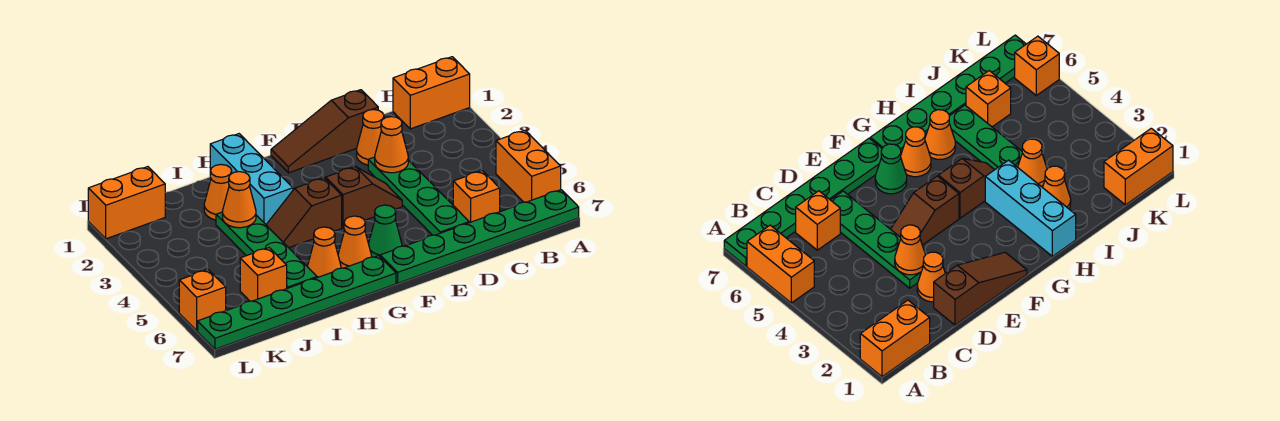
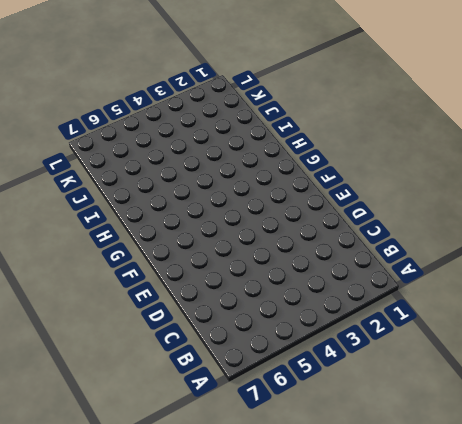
none -> orange brick A1:B1 level 1
none -> orange brick A5:A6 level 1
none -> green plate A7:F7 level 1

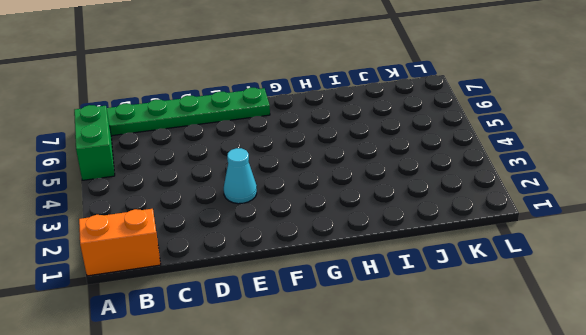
green brick A5:A6 level 1 -> orange brick A5:A6 level 1
cyan cone E3 level 1 -> none
none -> orange brick C6 level 1
none -> brown slope D1:F1 level 1 top D
none -> orange cone D2 level 1

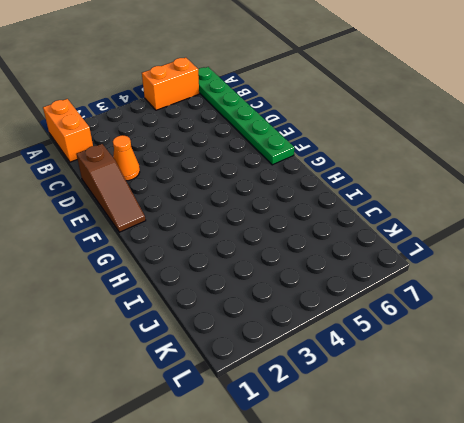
none -> orange brick C6 level 1
none -> green plate D3:D6 level 1
none -> brown slope E4:F4 level 1 top F

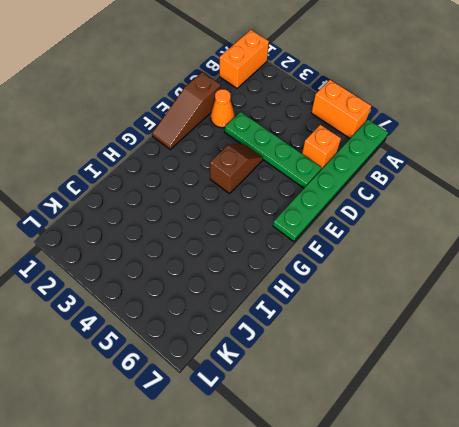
none -> green cone F6 level 1
none -> brown slope G4:H4 level 1 top G
none -> orange cone G6 level 1

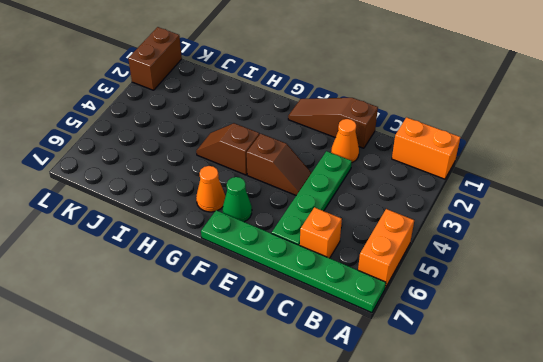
brown brick L1:L2 level 1 -> orange brick K1:L1 level 1
none -> green plate G7:L7 level 1
none -> cyan brick H1:H3 level 1
none -> orange cone H6 level 1

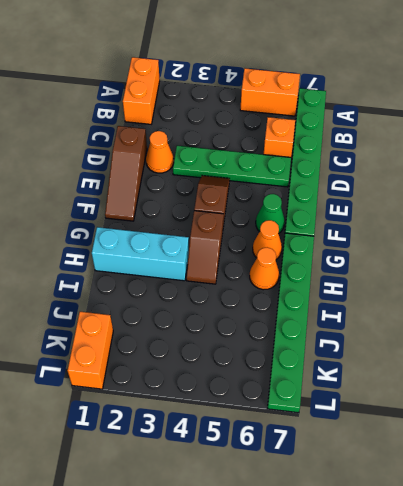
none -> orange cone I2 level 1
none -> green plate I3:I6 level 1
none -> orange brick J6 level 1

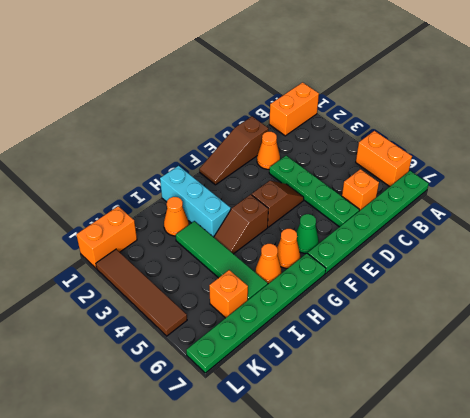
green tile I3:I6 level 1 -> green plate I3:I6 level 1
brown tile L2:L5 level 1 -> none
none -> orange brick L6 level 1
none -> orange cone D3 level 2
none -> orange cone I3 level 2

